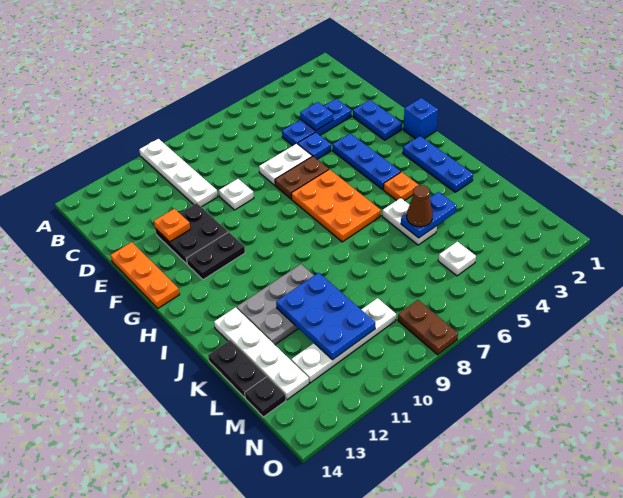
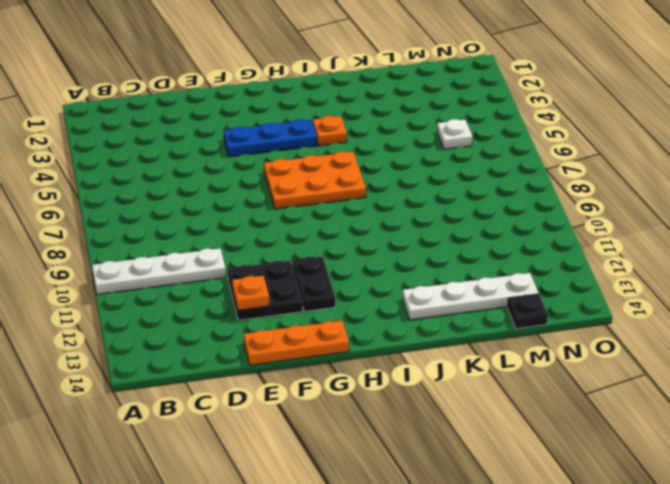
none -> blue plate D3:D5 level 1
none -> blue plate E2:F2 level 1
none -> blue plate E5 level 1

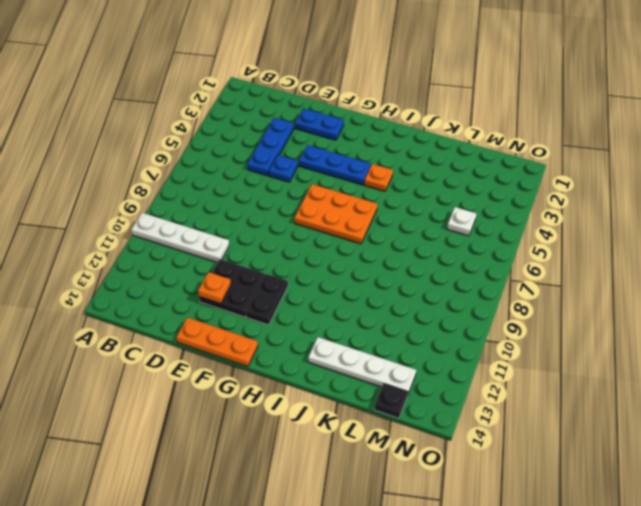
none -> white plate E6:E7 level 1
none -> white plate E9 level 1
none -> brown plate F6:F7 level 1

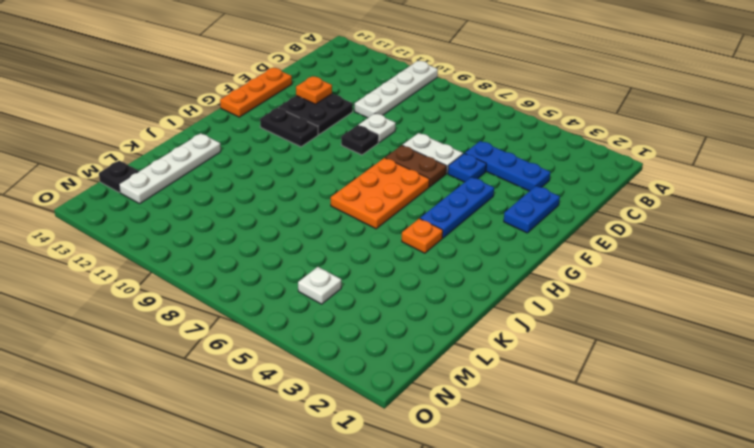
black plate F9 level 1 -> none
none -> blue brick G1 level 1
none -> blue plate H2:J2 level 1
none -> white plate J5:K5 level 1

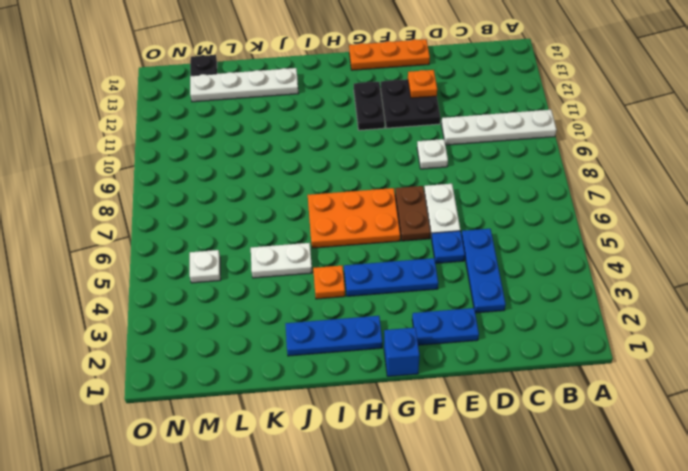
none -> grey plate J10:K12 level 1
none -> black plate K14:L14 level 1
none -> white plate M9:M12 level 1

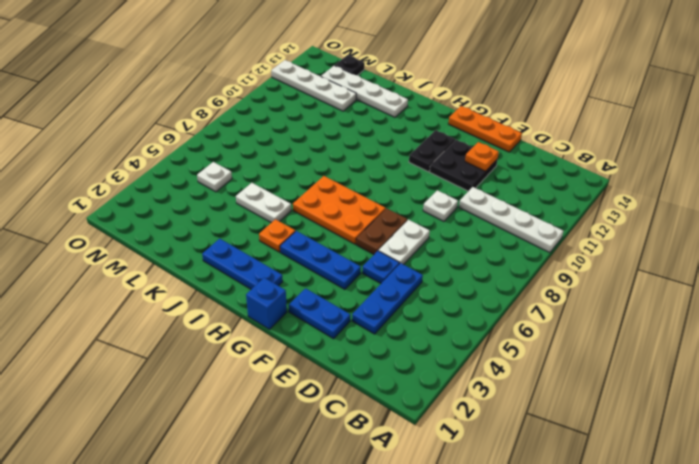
white plate L12:O12 level 1 -> white plate M9:M12 level 1
none -> grey plate J10:K12 level 1
none -> black plate K14:L14 level 1
none -> brown plate N8:O8 level 1

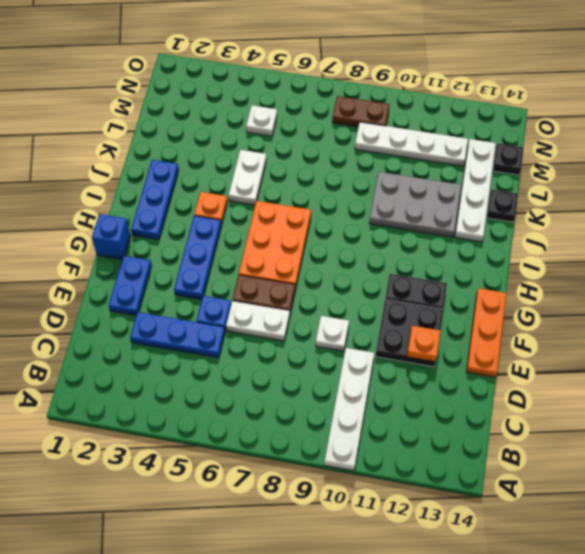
black plate K14 level 1 -> black plate K14:L14 level 1
brown plate N8:N9 level 1 -> brown plate N8:O8 level 1
none -> blue plate D4 level 2
none -> blue plate K4:K5 level 2
none -> blue plate K10:M11 level 2

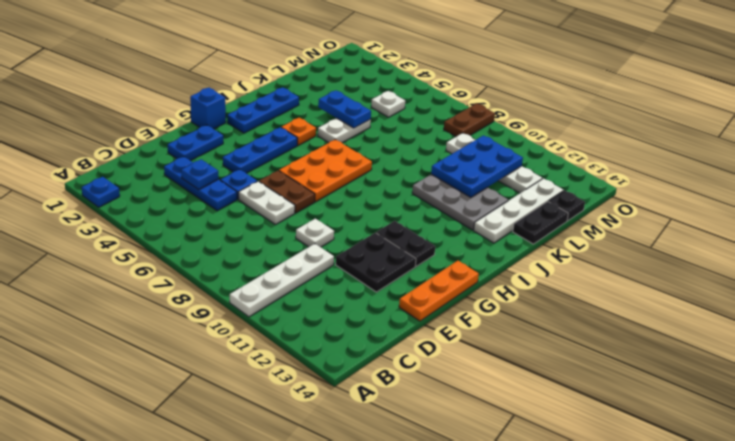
blue plate A2 level 1 -> none
none -> orange plate E12 level 2
none -> brown cone K5 level 3

